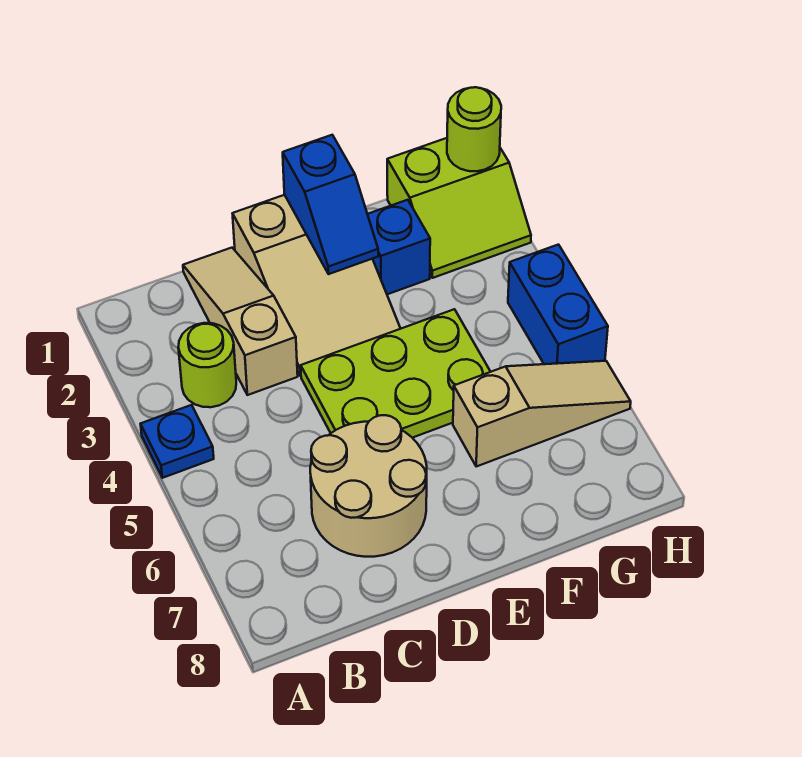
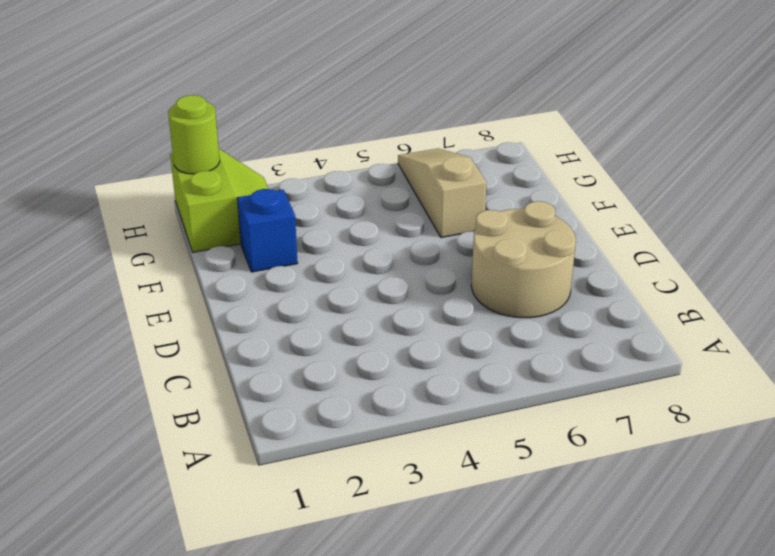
none -> blue plate A4 level 1
none -> lime round brick B3 level 1
none -> tan slope C1:C3 level 1 top 3

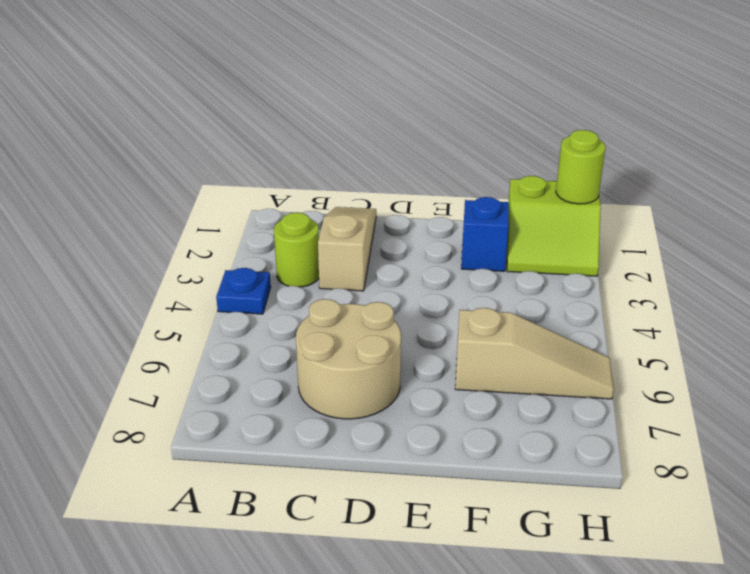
none -> tan slope D1:E3 level 1 top 1
none -> lime plate D4:F5 level 1
none -> blue brick H4:H5 level 1

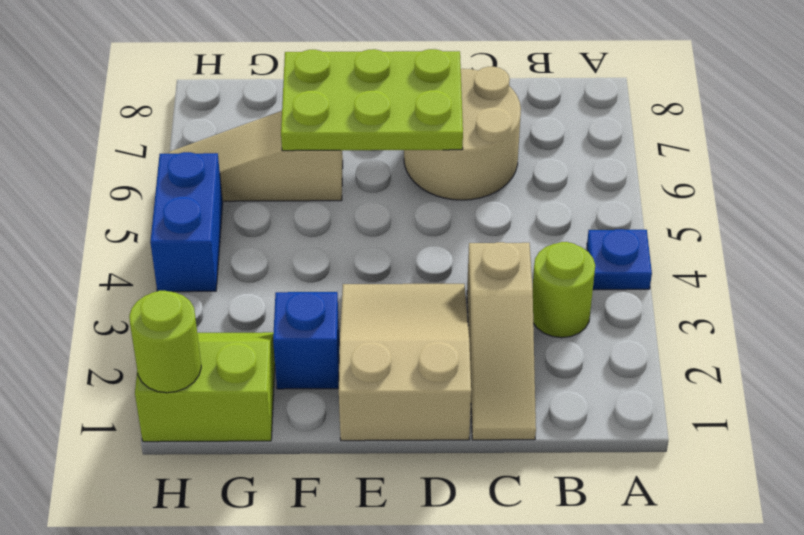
lime plate D6:F7 level 2 -> lime plate D4:F5 level 1
none -> blue slope E1:E2 level 2 top 1

